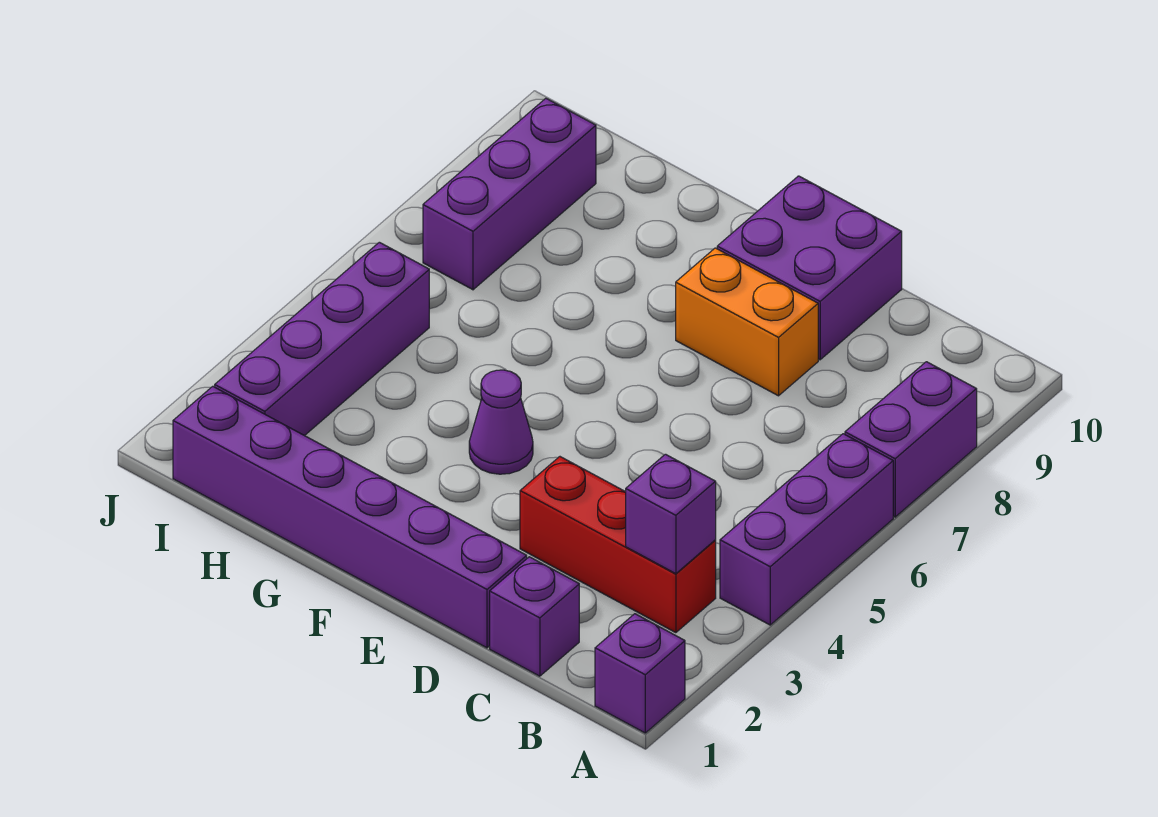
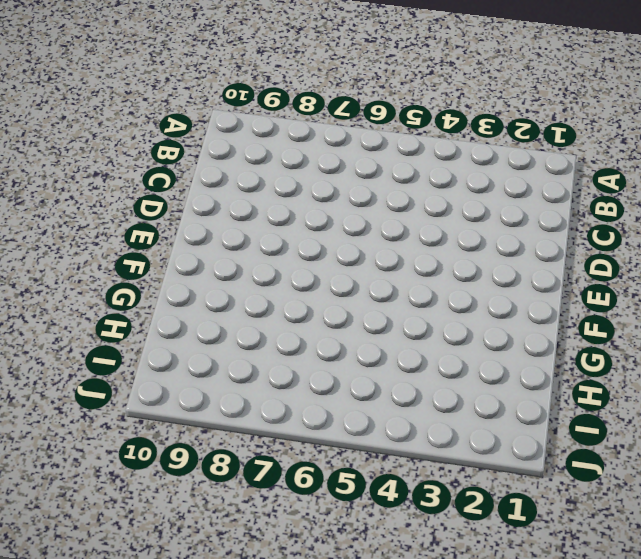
none -> purple brick A1 level 1
none -> purple brick A4:A6 level 1
none -> purple brick A7:A8 level 1

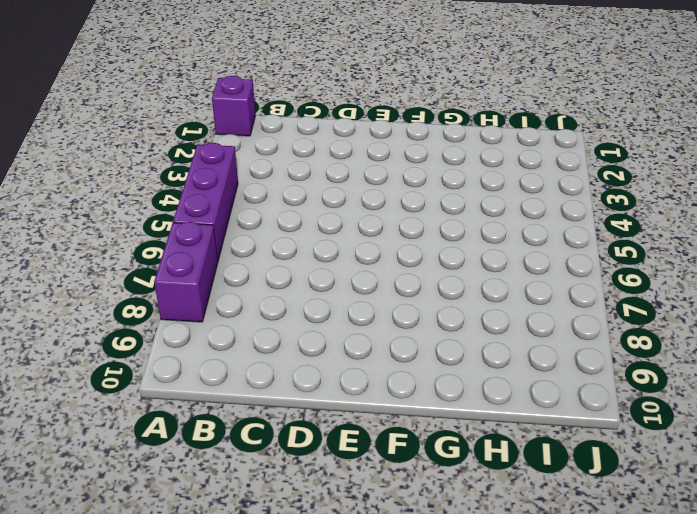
none -> red brick B3:D3 level 1
none -> purple brick C1 level 1
none -> purple brick D1:I1 level 1

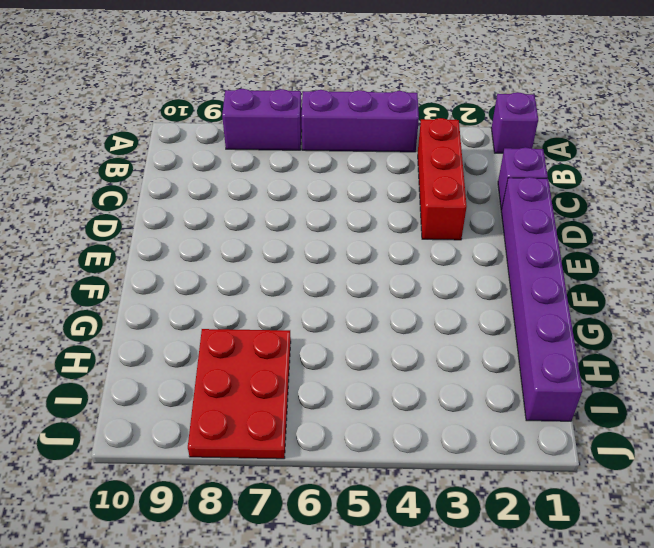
red plate H7:J8 level 1 -> purple brick I7:I9 level 1
none -> orange brick D8:E8 level 1
none -> purple brick D9:E10 level 1
none -> purple cone F4 level 1

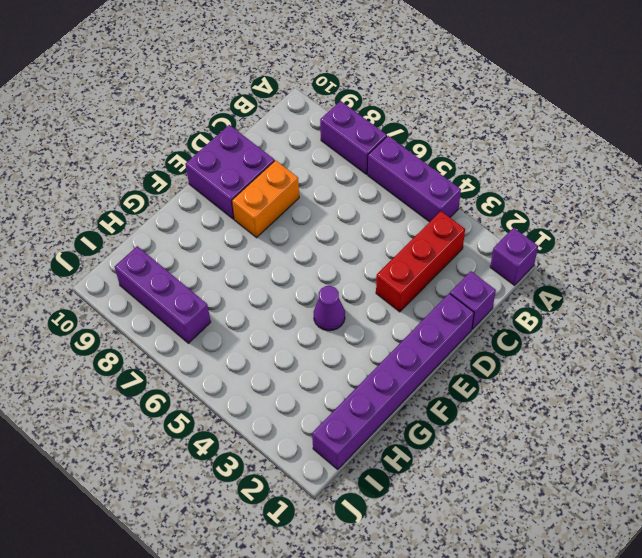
none -> purple brick I2:I5 level 1
none -> purple brick B3 level 2

